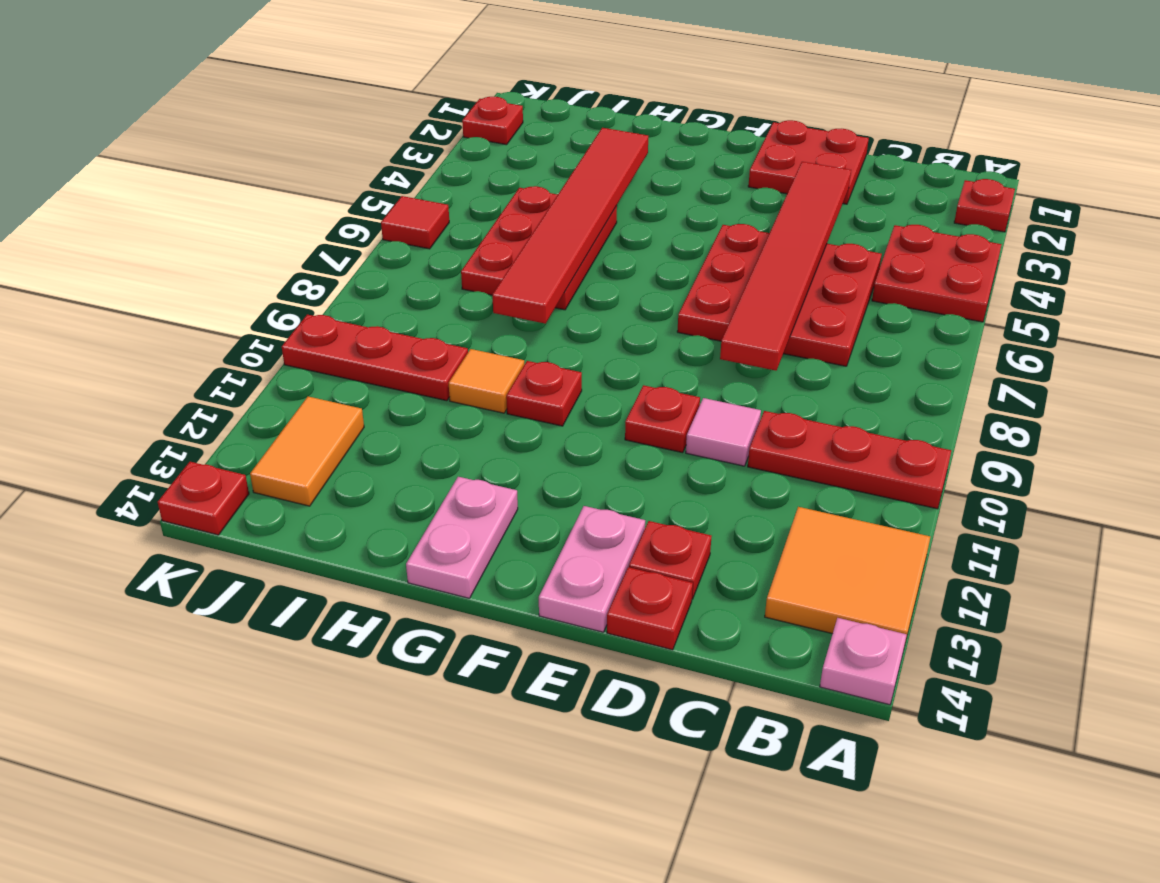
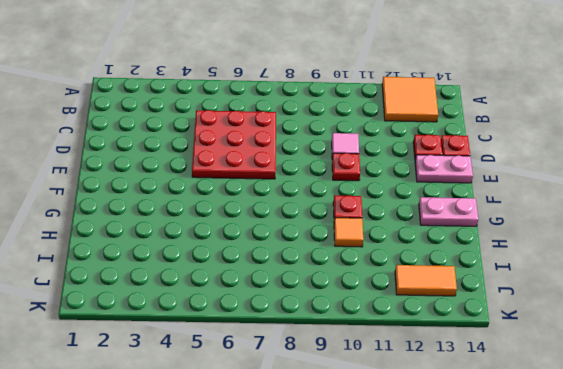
none -> red plate A2 level 1
none -> red plate A4:B5 level 1
none -> red plate A10:C10 level 1

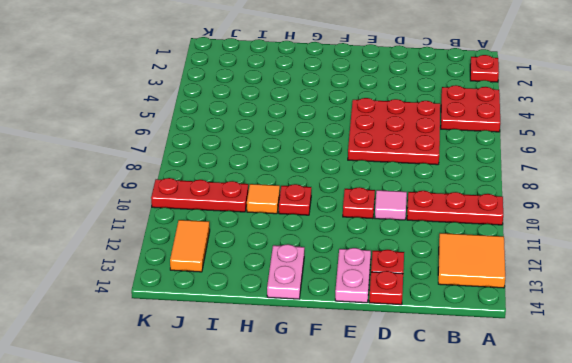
none -> pink plate A14 level 1
none -> red plate D1:E2 level 1
none -> red plate H5:I7 level 1

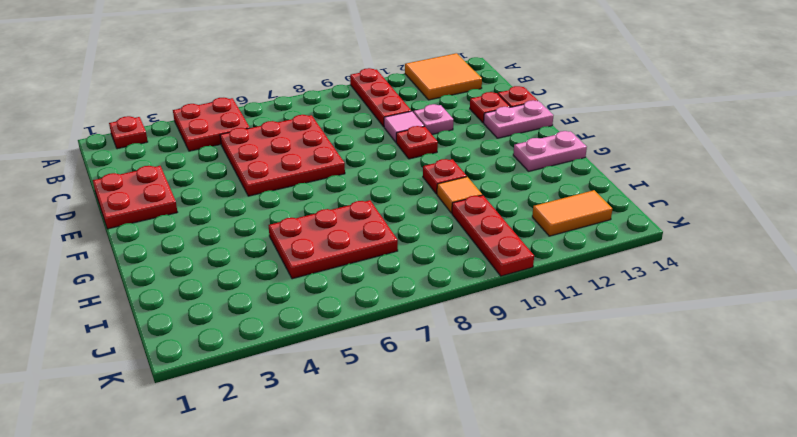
pink plate D11 level 1 -> pink plate A14 level 1
none -> red plate K2 level 1
none -> red tile K6 level 1
none -> red plate K14 level 1

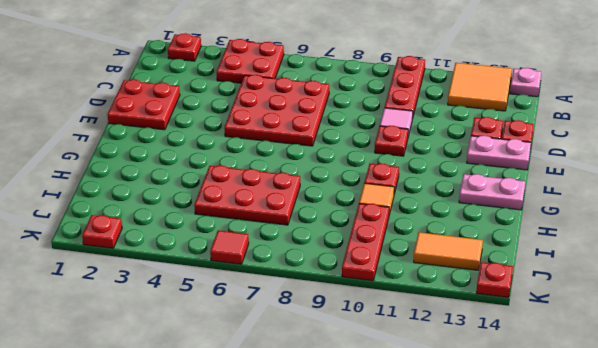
none -> red tile D3:D8 level 2
none -> red tile H3:H8 level 2

